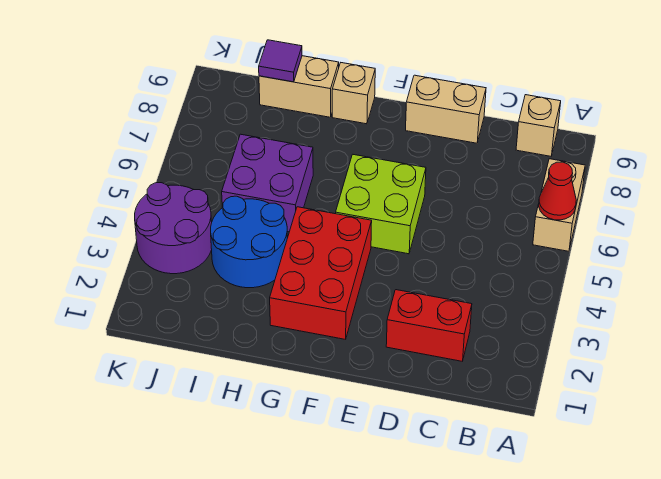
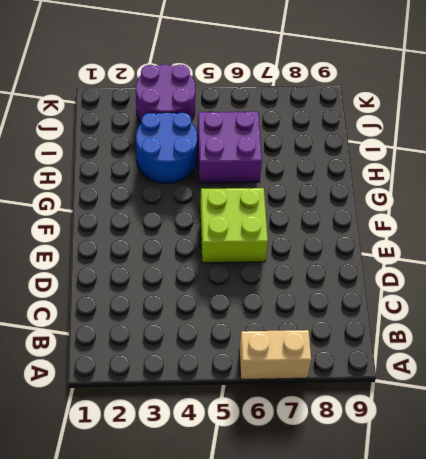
none -> tan brick B9 level 1
none -> red brick C2:D2 level 1
none -> tan brick D9:E9 level 1

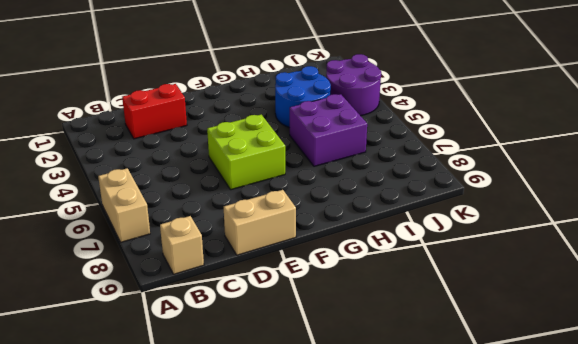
none -> red brick F2:G4 level 1
none -> tan brick G9 level 1
none -> tan brick H9:I9 level 1

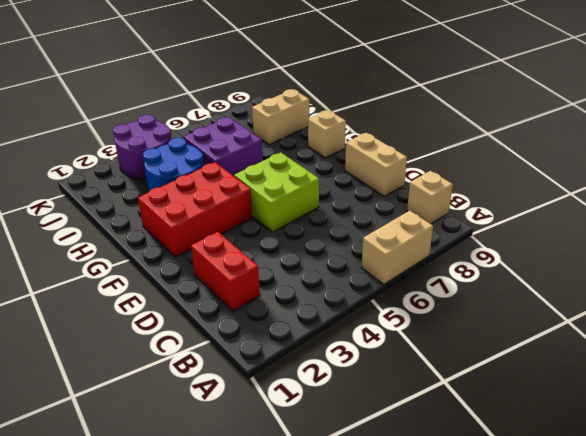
tan brick I8:I9 level 1 -> tan brick H9:I9 level 1
none -> red cone A6 level 2
none -> purple tile I9 level 2

